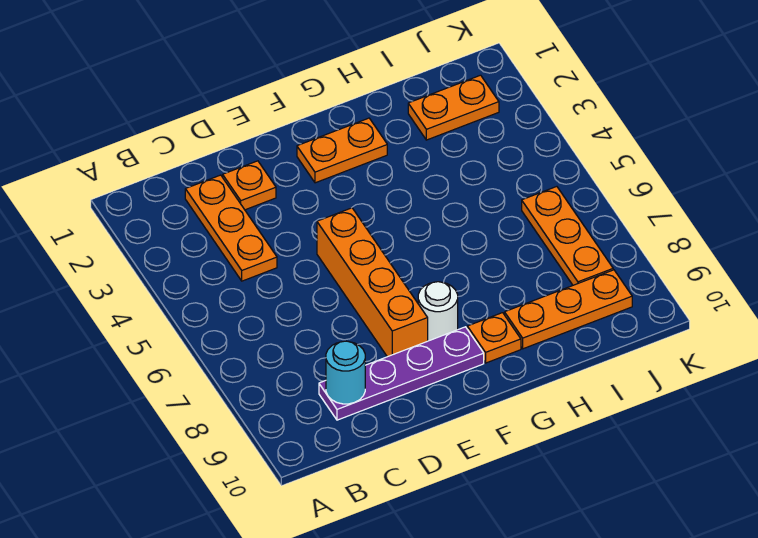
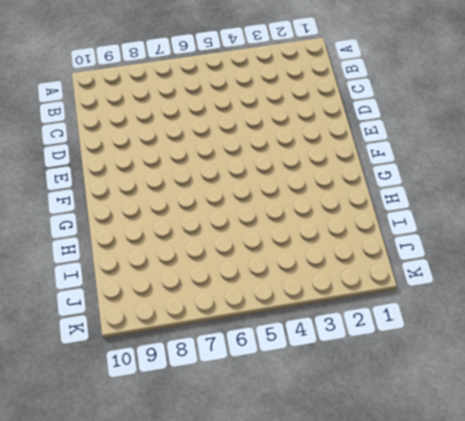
none -> orange plate C2:C4 level 1
none -> purple plate C9:F9 level 1

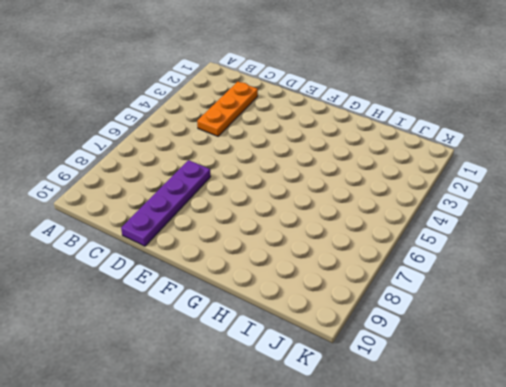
purple plate D7:D10 level 1 -> purple plate C9:F9 level 1
none -> orange plate D2 level 1
none -> orange brick E5:E8 level 1

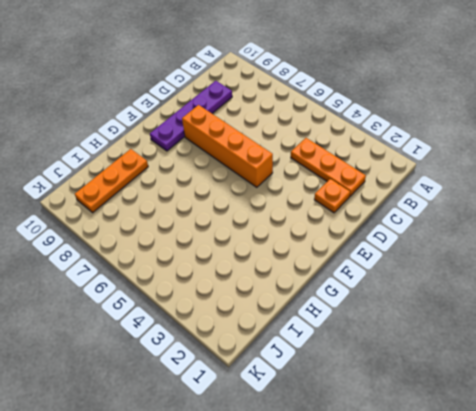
none -> orange plate F2:G2 level 1
none -> white round brick F8 level 1

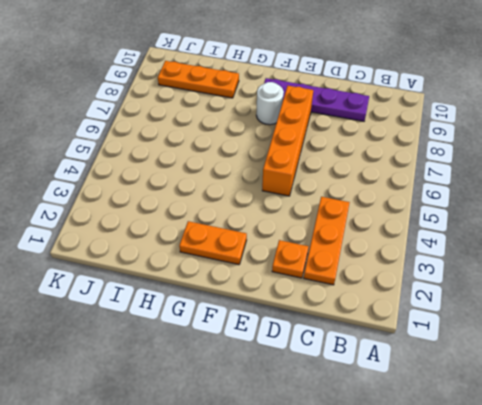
none -> orange plate G9 level 1
none -> orange plate I2:J2 level 1

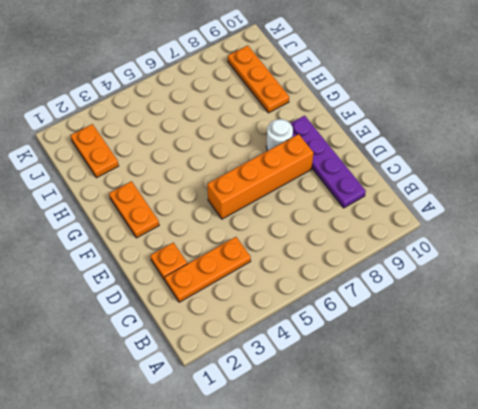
none -> orange plate G9 level 1
none -> orange plate J6:J8 level 1

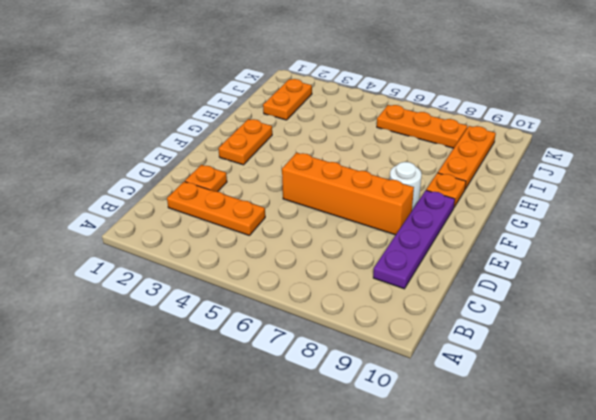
none -> cyan round brick C9 level 2

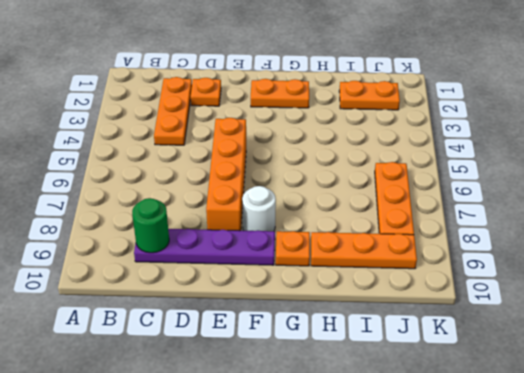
green round brick C9 level 2 -> cyan round brick C9 level 2

